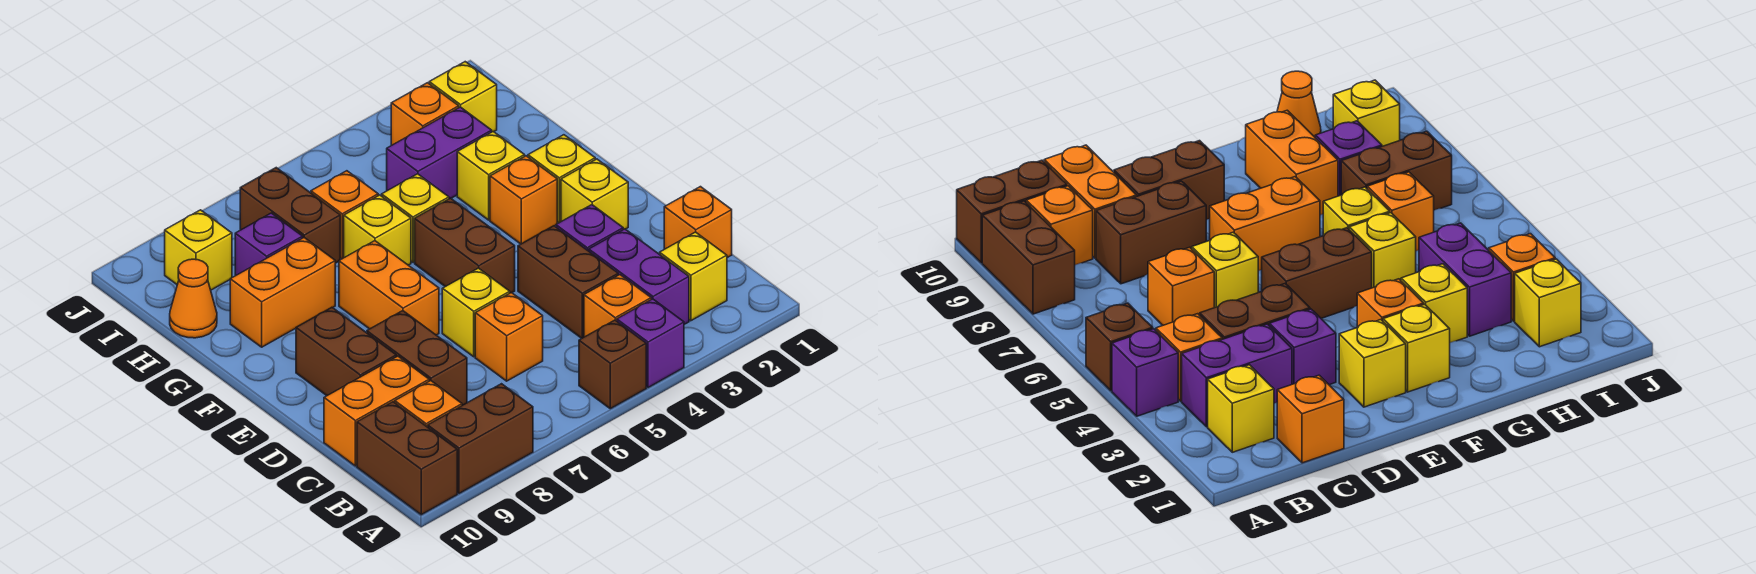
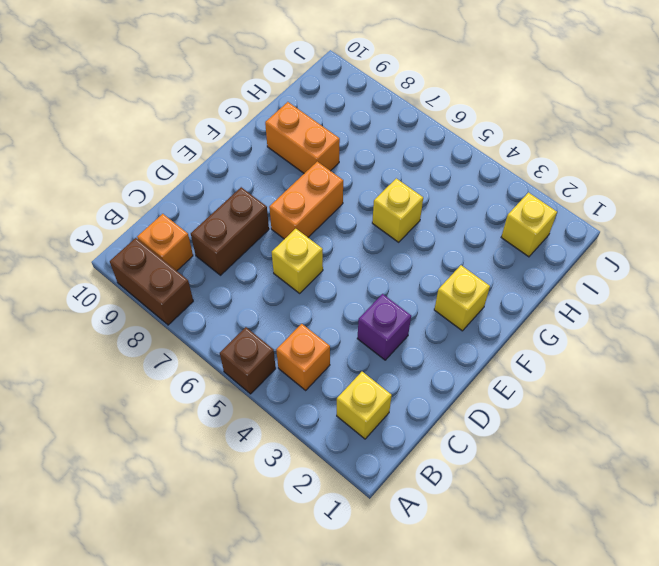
none -> purple brick A4 level 1
none -> brown brick A10:B10 level 1
none -> purple brick B3:C3 level 1
none -> orange brick C1 level 1

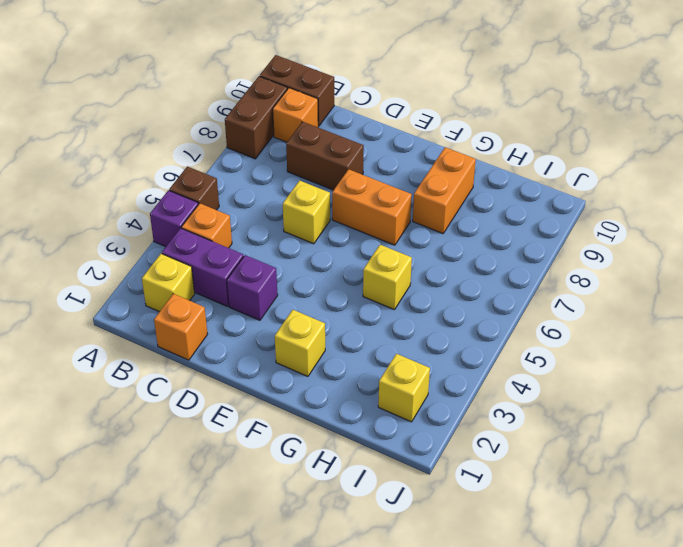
none -> brown brick C4:D4 level 1
none -> orange brick C6 level 1
none -> orange brick C9:C10 level 1
none -> brown brick D9:E9 level 1

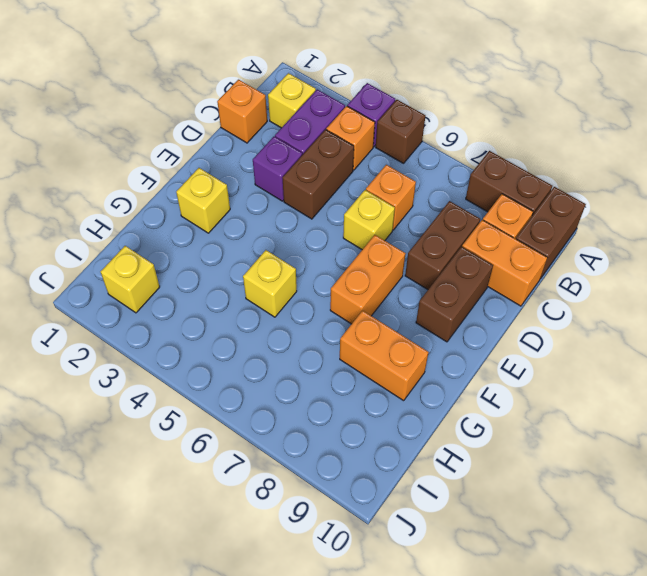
none -> yellow brick E2 level 1
none -> brown brick E5:F5 level 1
none -> orange brick F3 level 1
none -> yellow brick G3 level 1

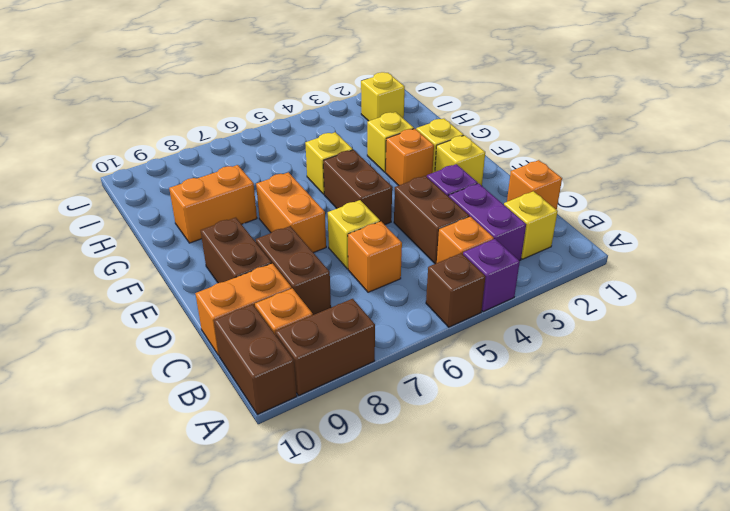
none -> yellow brick G6 level 1
none -> purple brick H3:H4 level 1
none -> orange brick H6 level 1
none -> brown brick H7:I7 level 1

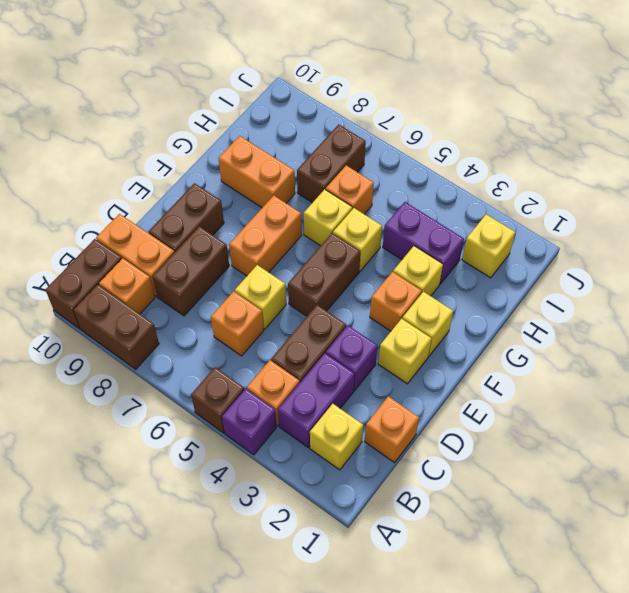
none -> purple brick H8 level 1
none -> orange cone H10 level 1
none -> orange brick I3 level 1
none -> yellow brick I9 level 1

